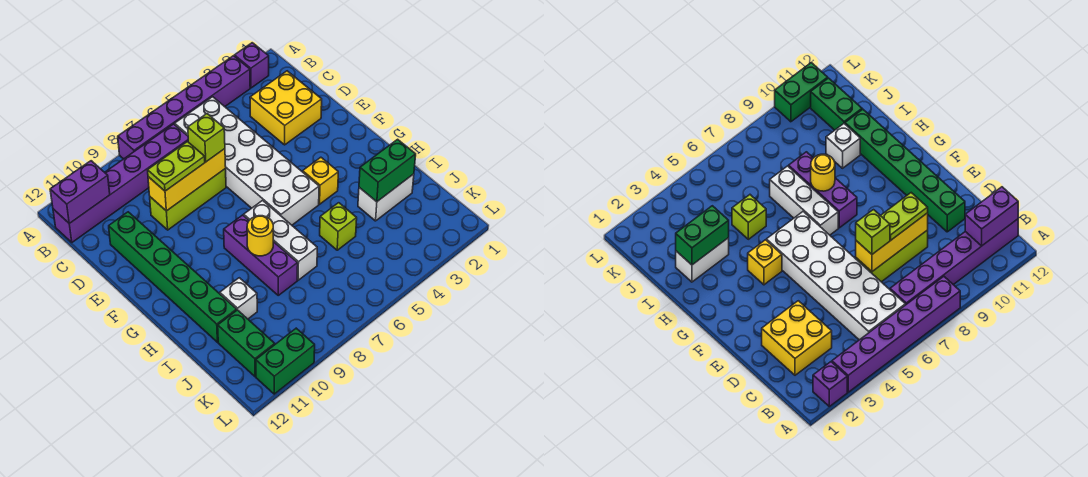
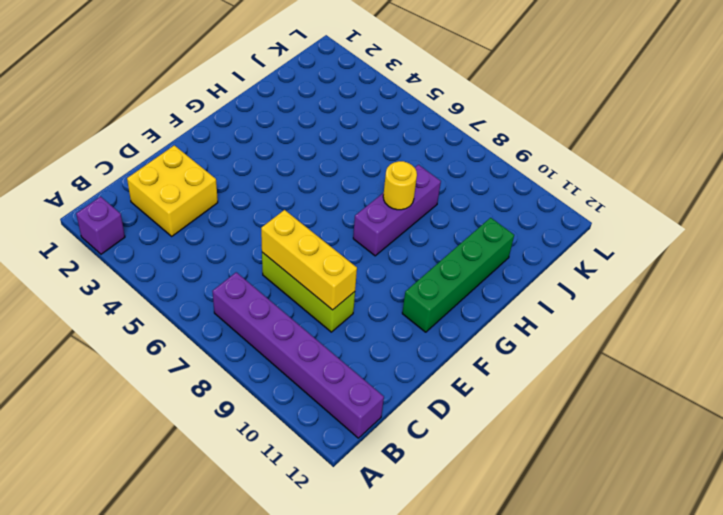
green brick F11:I11 level 1 -> green brick D11:I11 level 1
none -> purple brick A3:A8 level 1
none -> white brick B5:G6 level 1
none -> yellow brick G4 level 1

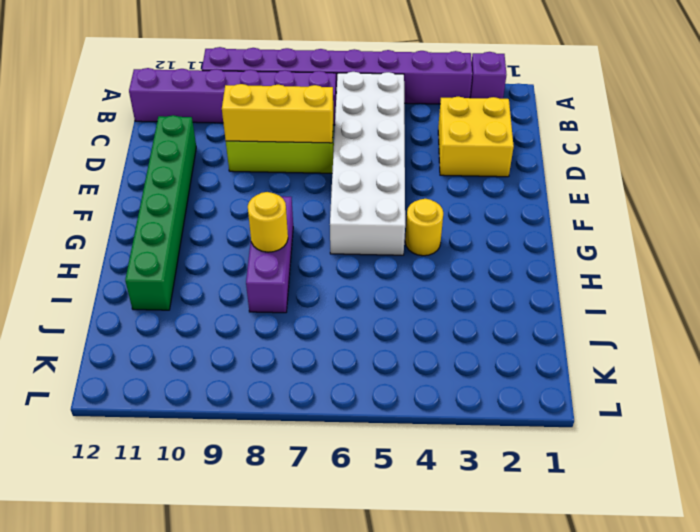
purple brick A3:A10 level 1 -> purple brick A3:A8 level 1
yellow round brick G4 level 1 -> yellow brick G4 level 1
none -> white brick G7:I7 level 1
none -> white brick I2:I3 level 1
none -> lime brick I5 level 1

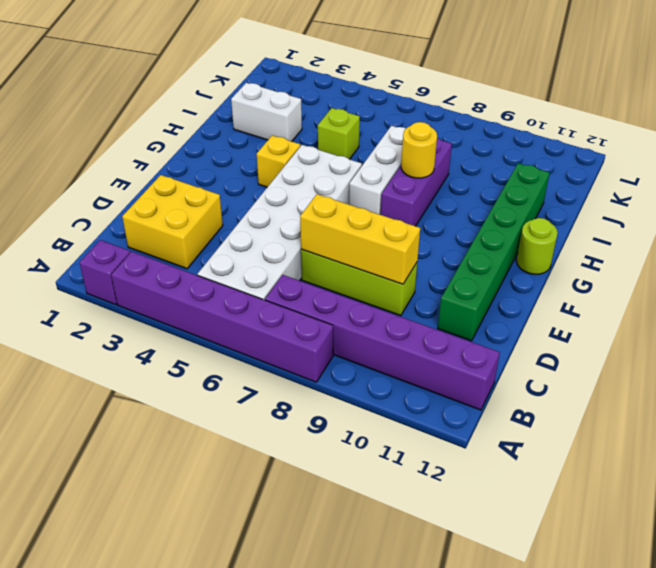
lime round brick G12 level 1 -> none
none -> white brick I10 level 1
none -> green brick J11:K11 level 1
none -> green brick L10:L11 level 1

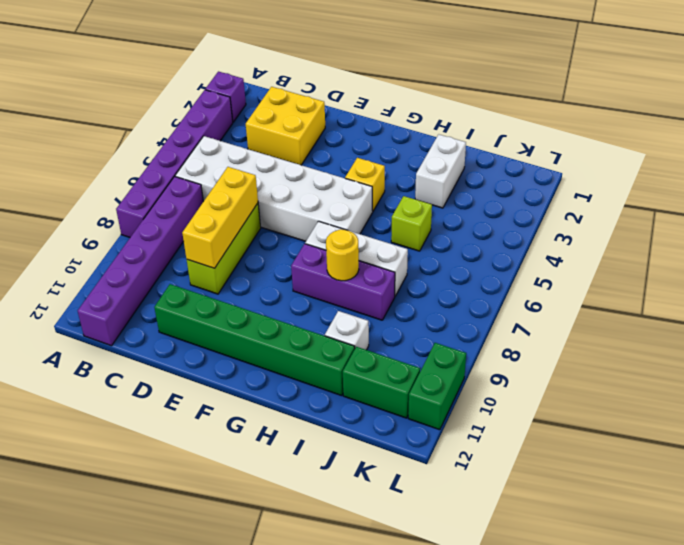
none -> purple brick B11:B12 level 2
none -> green brick I2:I3 level 2
none -> lime brick D7 level 3

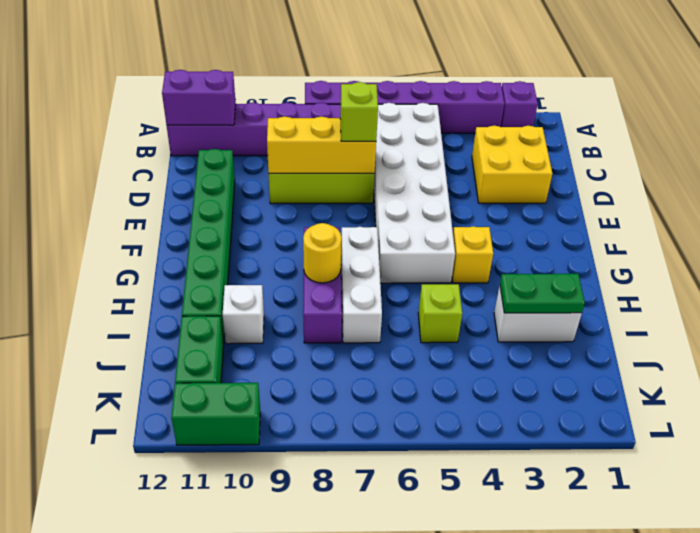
green plate I2:I3 level 2 -> green brick I2:I3 level 2
none -> lime plate D8:D9 level 3

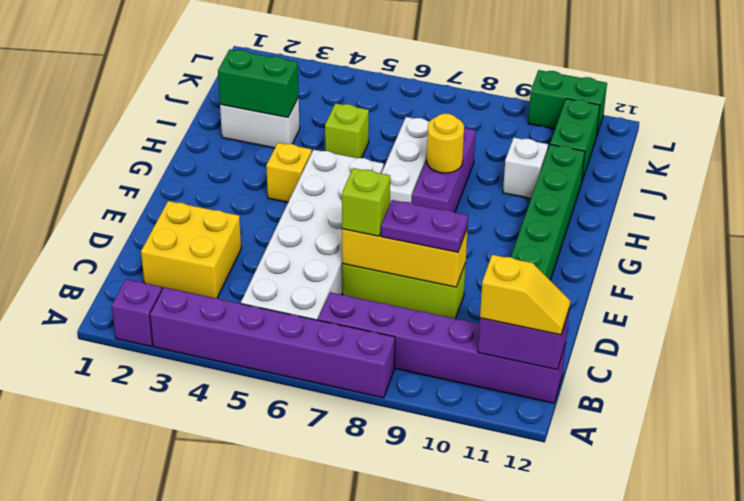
yellow slope B11:B12 level 3 top 11 -> none
purple plate D8:D9 level 3 -> lime plate D8:D9 level 3

